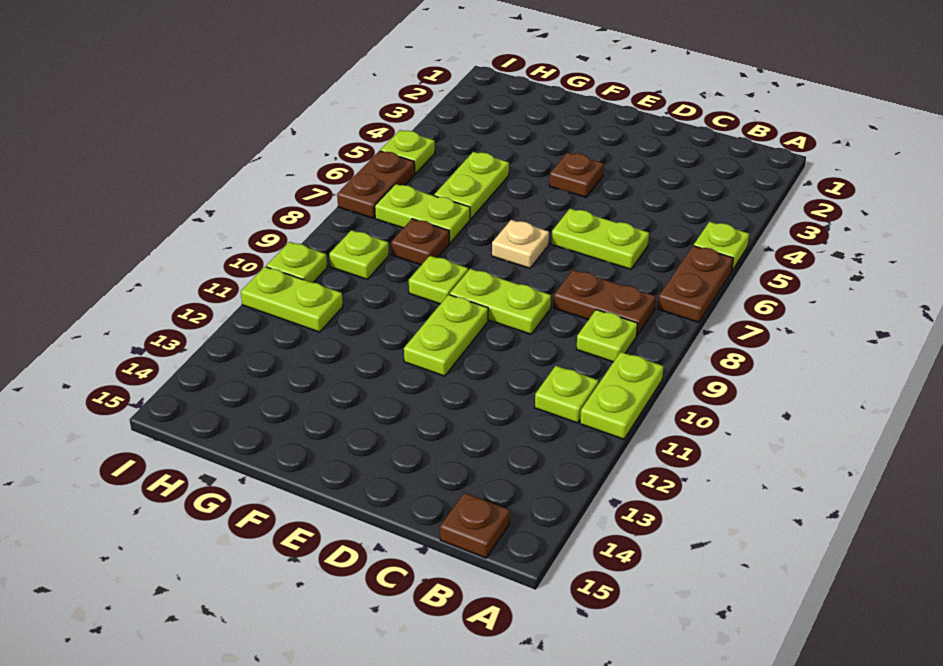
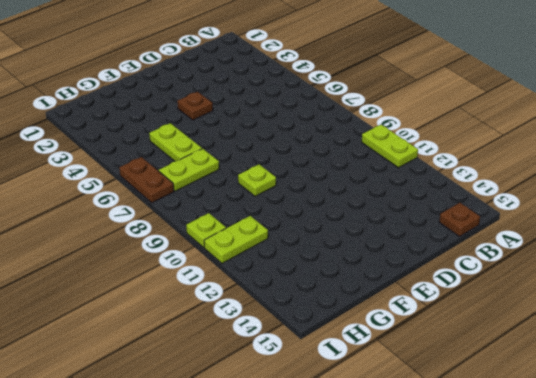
none -> lime plate A5 level 1
none -> brown plate A6:A7 level 1
none -> brown plate B8:C8 level 1

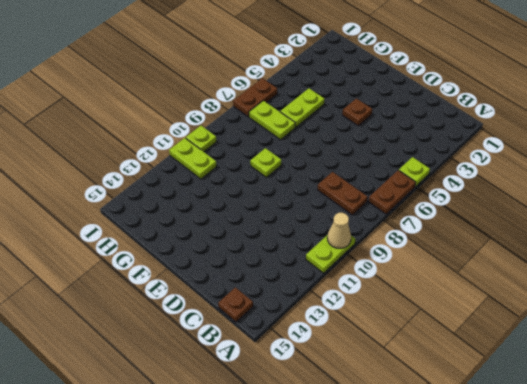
tan cone A10 level 2 -> none
none -> lime plate B9 level 1
none -> lime plate B11 level 1
none -> lime plate C6:D6 level 1

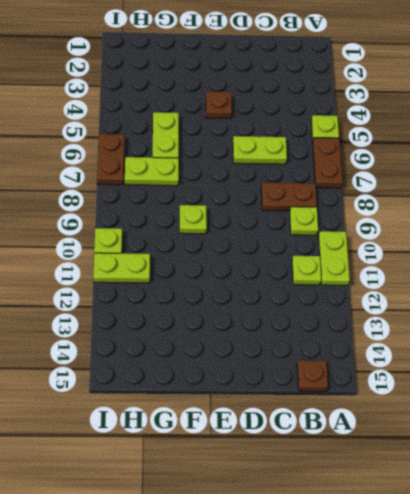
none -> lime plate D9:E9 level 1
none -> tan plate E7 level 1
none -> lime plate E10:E11 level 1

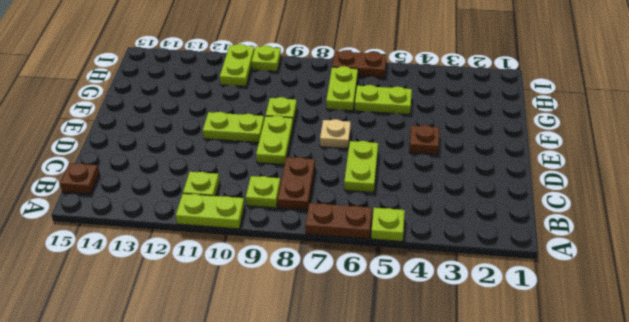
none -> brown plate G8 level 1
none -> lime plate H9 level 1
none -> lime plate I5 level 1

